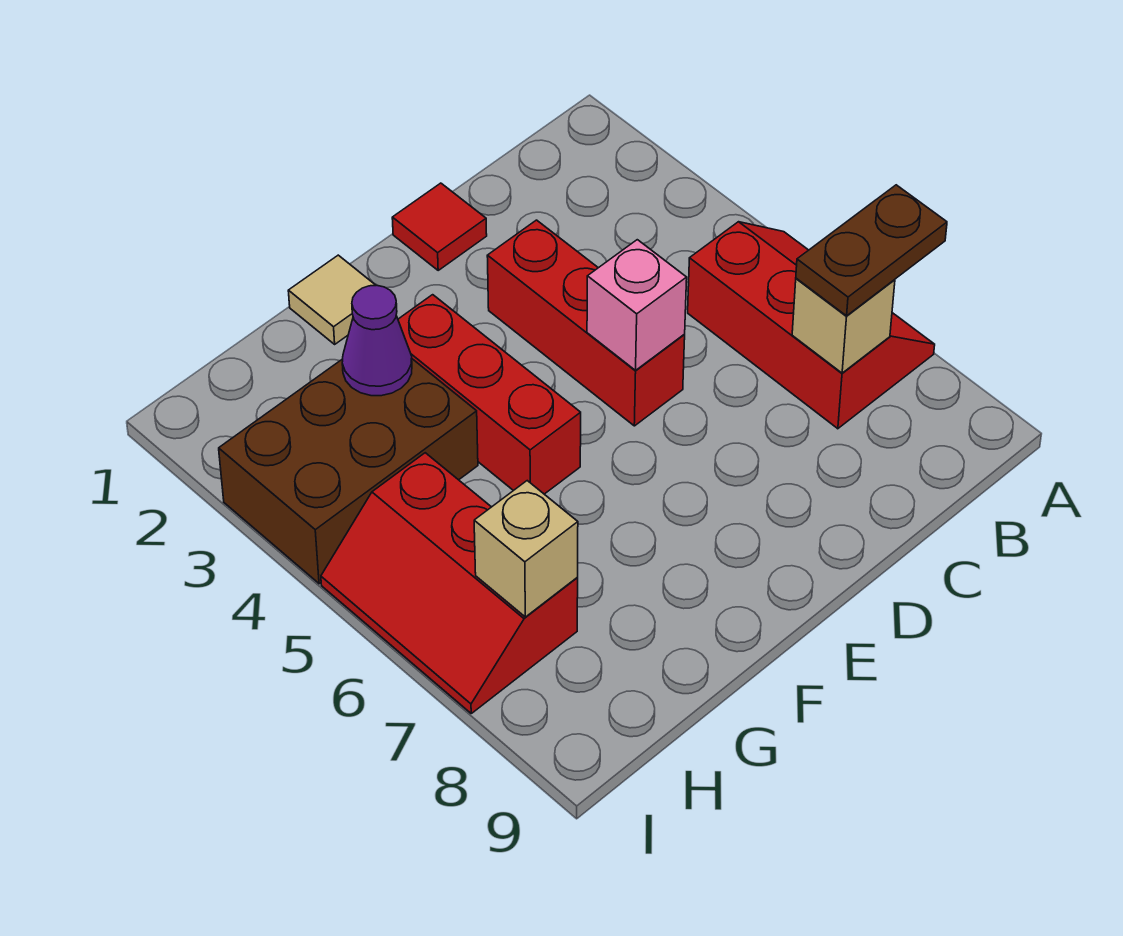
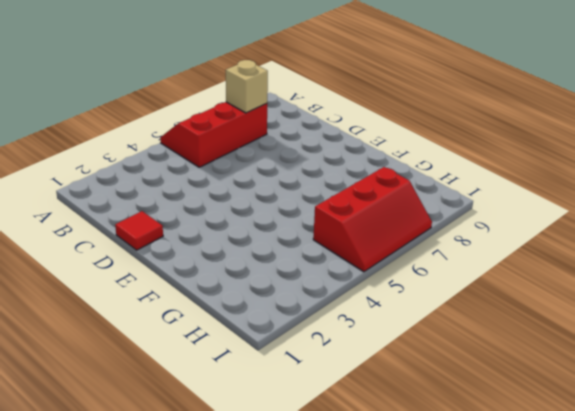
none -> red brick D3:D5 level 1
none -> tan tile F1 level 1
none -> red brick F3:F5 level 1

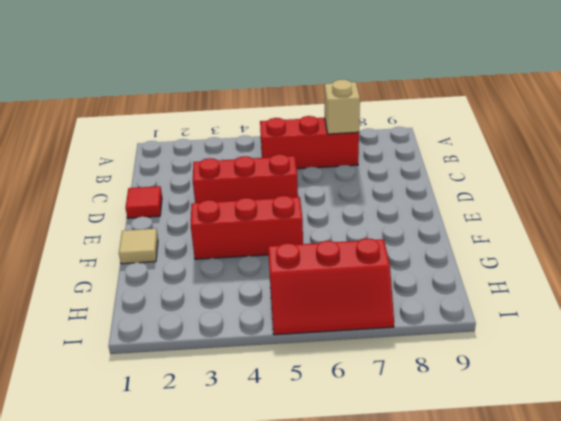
none -> brown brick G3:I4 level 1
none -> pink brick D5 level 2
none -> purple cone G3 level 2

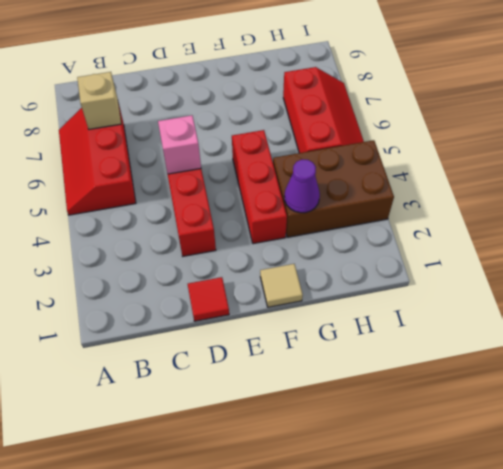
none -> tan brick H7 level 2
none -> brown plate A7:B7 level 3

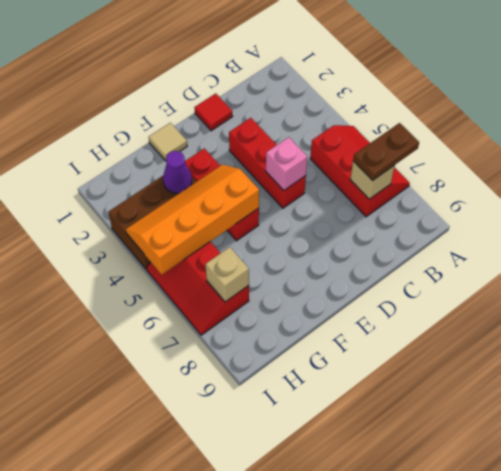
orange slope F4:I5 level 2 top 5 -> none

